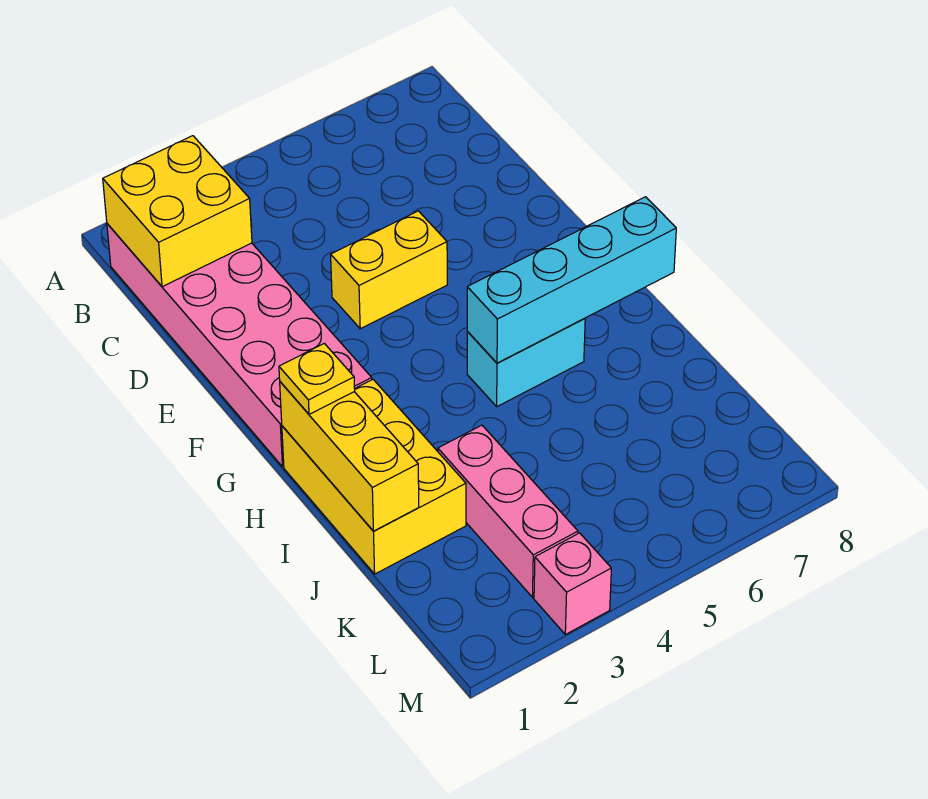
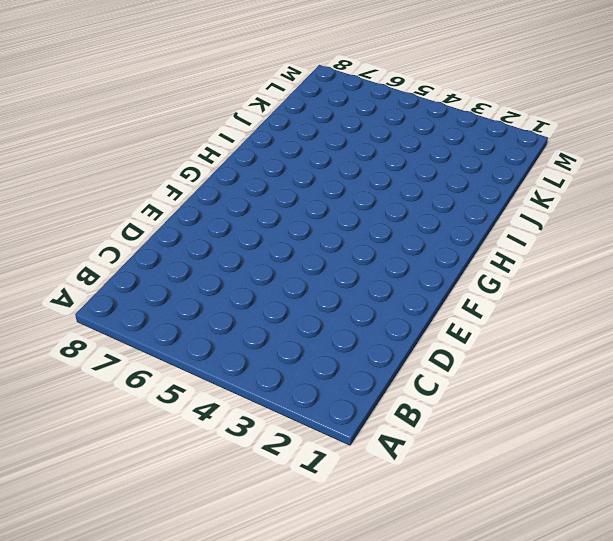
none -> pink brick B1:G2 level 1
none -> yellow brick E4:E5 level 1

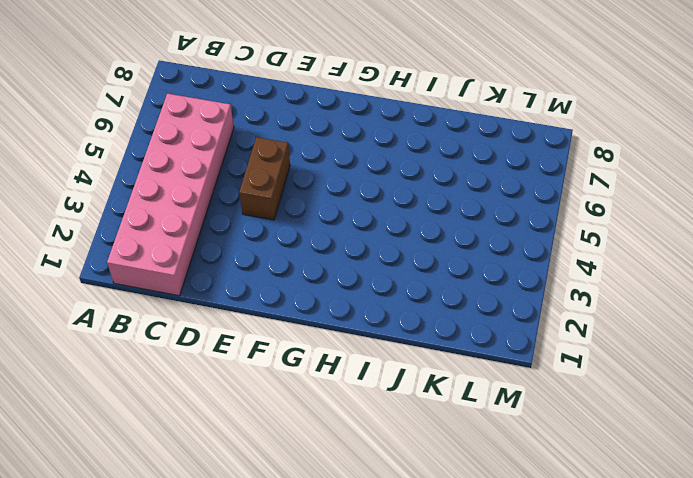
pink brick B1:C6 level 1 -> pink brick B1:G2 level 1
brown brick E4:E5 level 1 -> yellow brick E4:E5 level 1
none -> yellow brick H1:J2 level 1
none -> cyan brick H5:H6 level 1

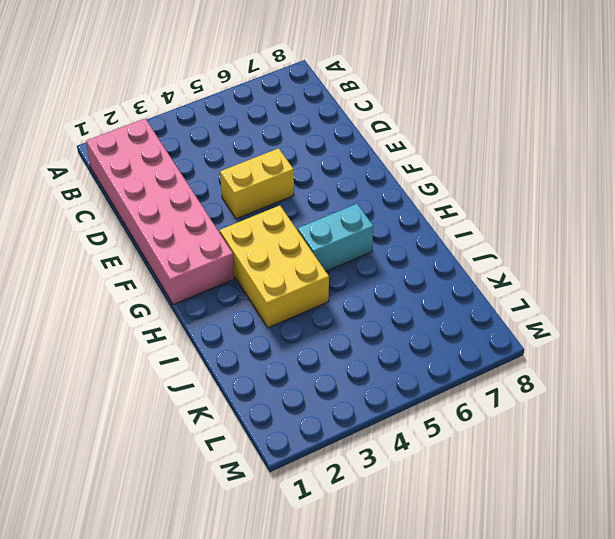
yellow brick G3:I4 level 1 -> yellow brick H1:J2 level 1
none -> pink brick J3:L3 level 1
none -> pink brick M3 level 1

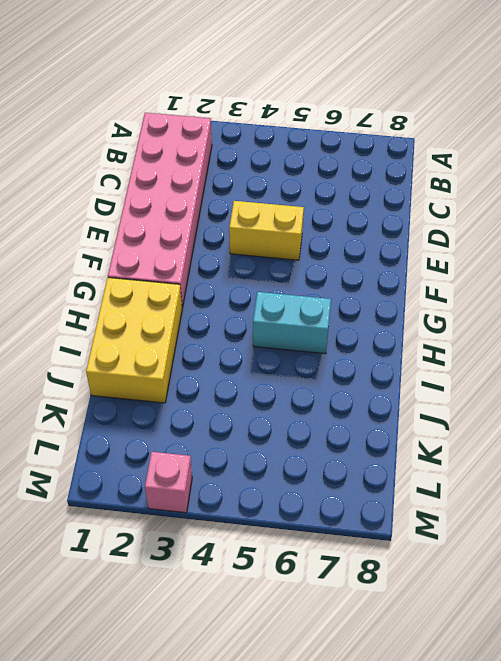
none -> pink brick J3:L3 level 1
none -> yellow brick B1:C2 level 2

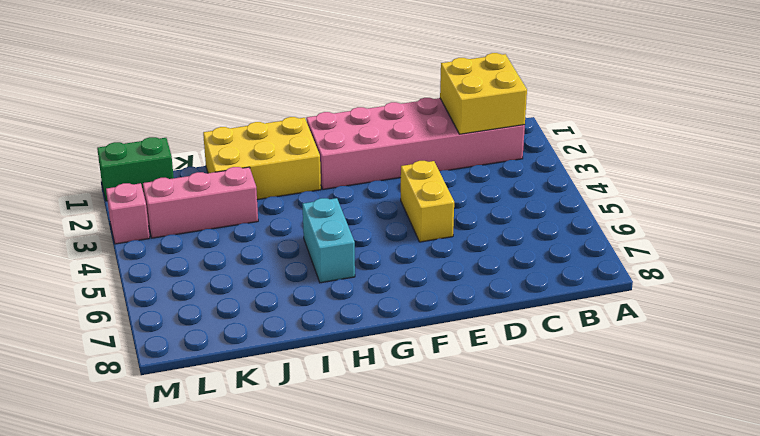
green brick L1:M1 level 1 -> none
none -> yellow brick H1:J1 level 2
none -> cyan brick H5:H8 level 2

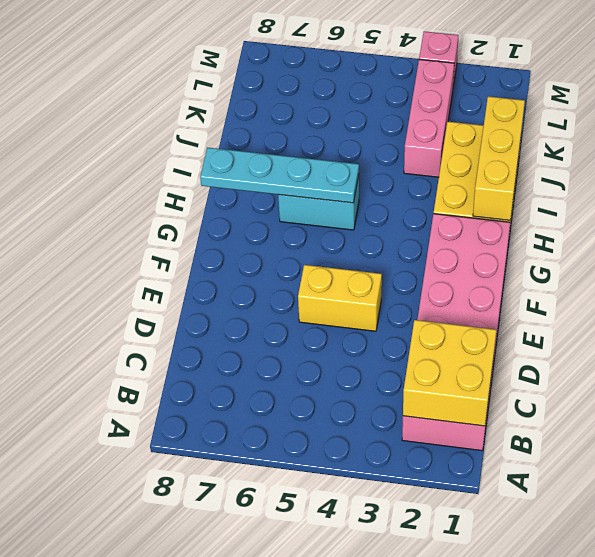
cyan plate H5:H8 level 2 -> cyan brick H5:H8 level 2
none -> yellow plate H1 level 3

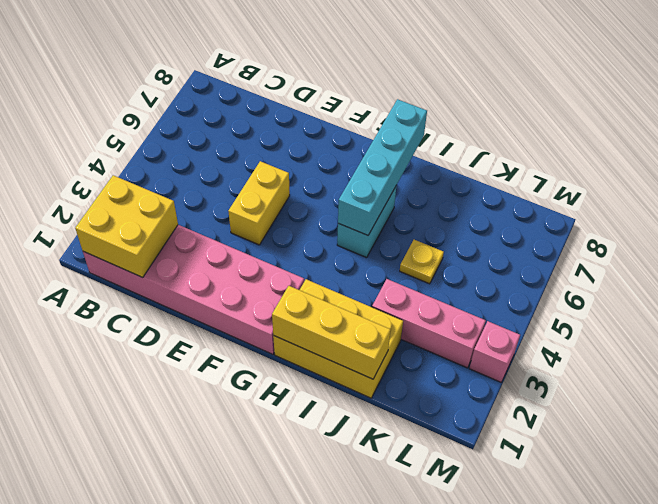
yellow plate J5 level 1 -> yellow plate H1 level 3

